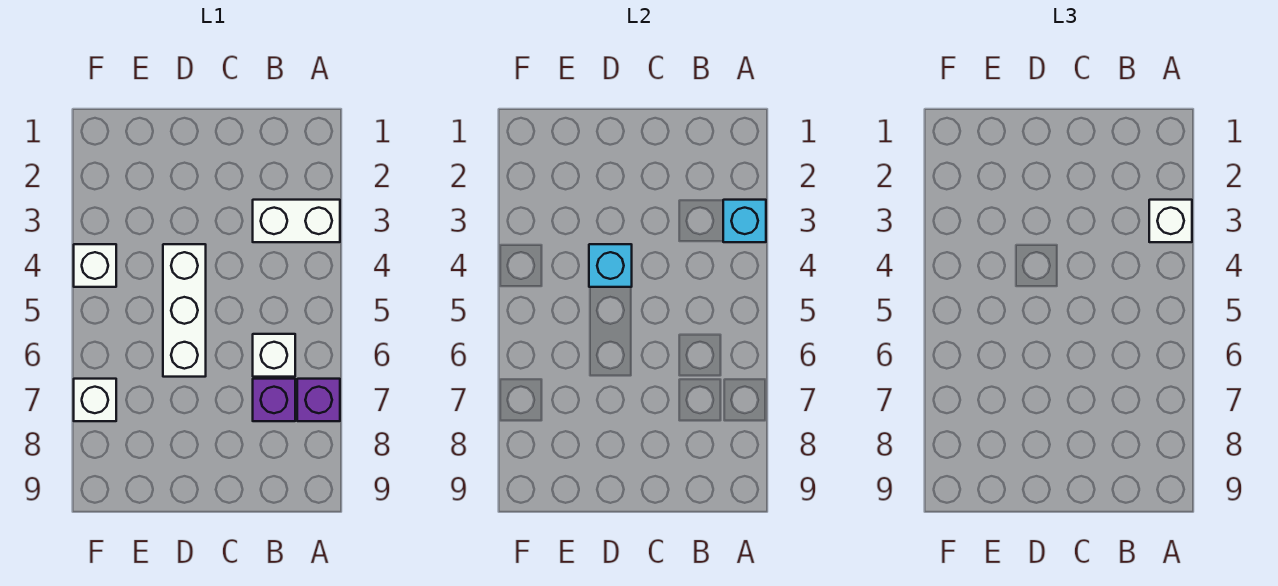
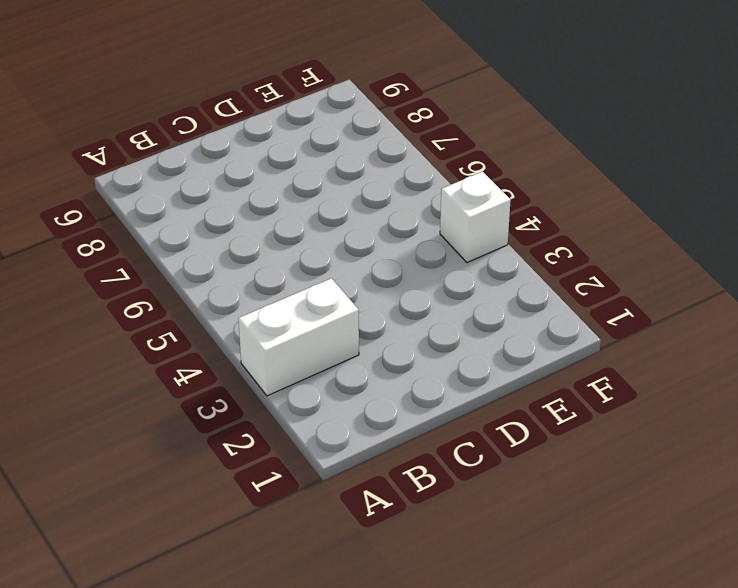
none -> purple brick A7 level 1
none -> white brick B6 level 1

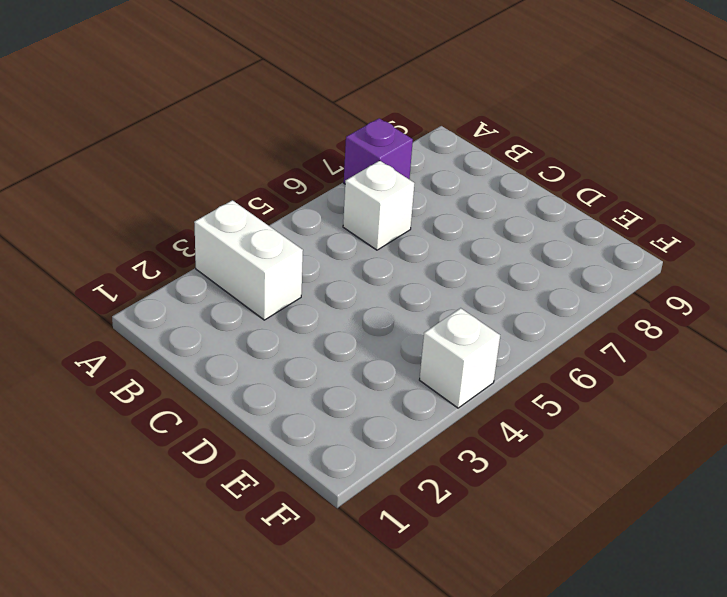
none -> purple brick B7 level 1
none -> white brick D4:D6 level 1

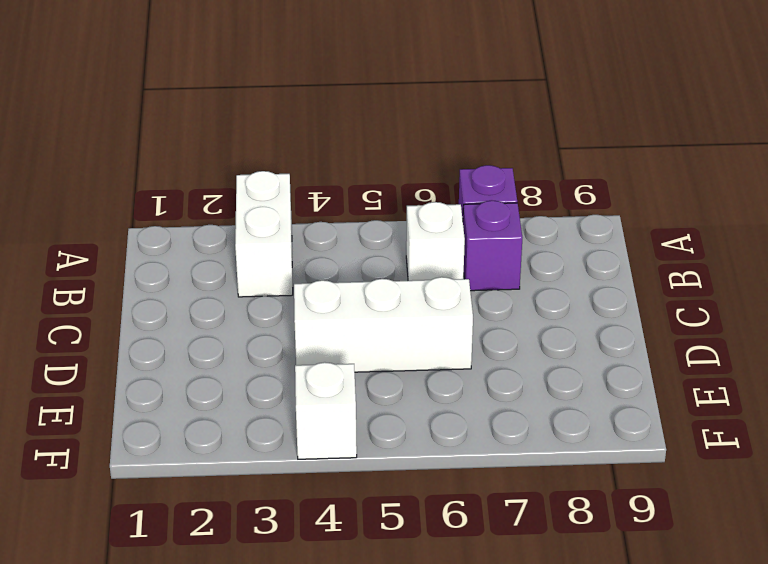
none -> white brick F7 level 1
none -> cyan brick A3 level 2

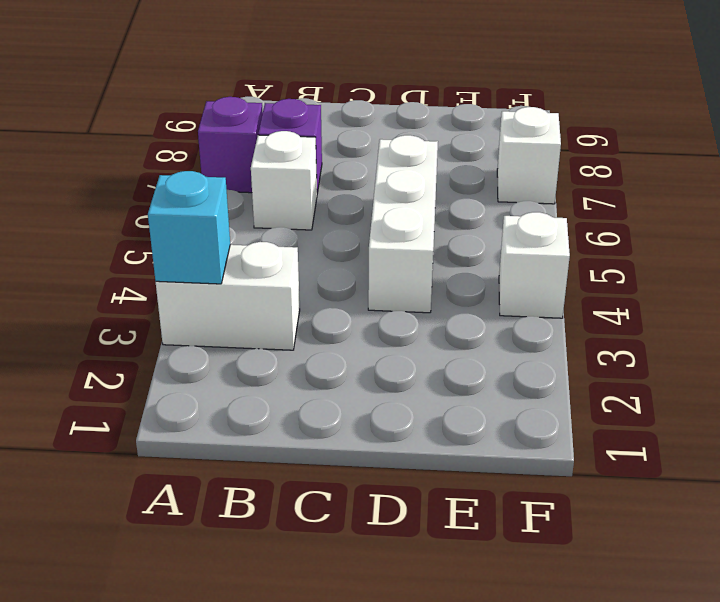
none -> cyan brick D4 level 2
none -> white brick A3 level 3

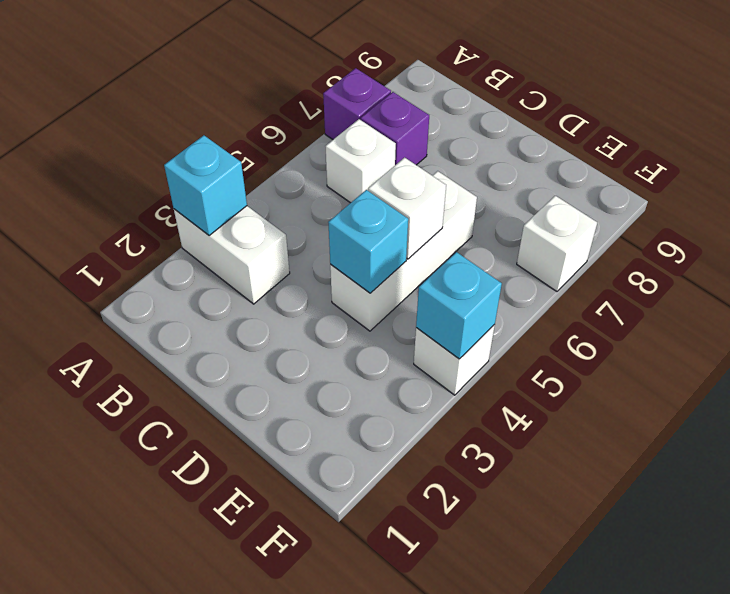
white brick D5 level 2 -> white brick A3 level 3
cyan brick F4 level 2 -> none

